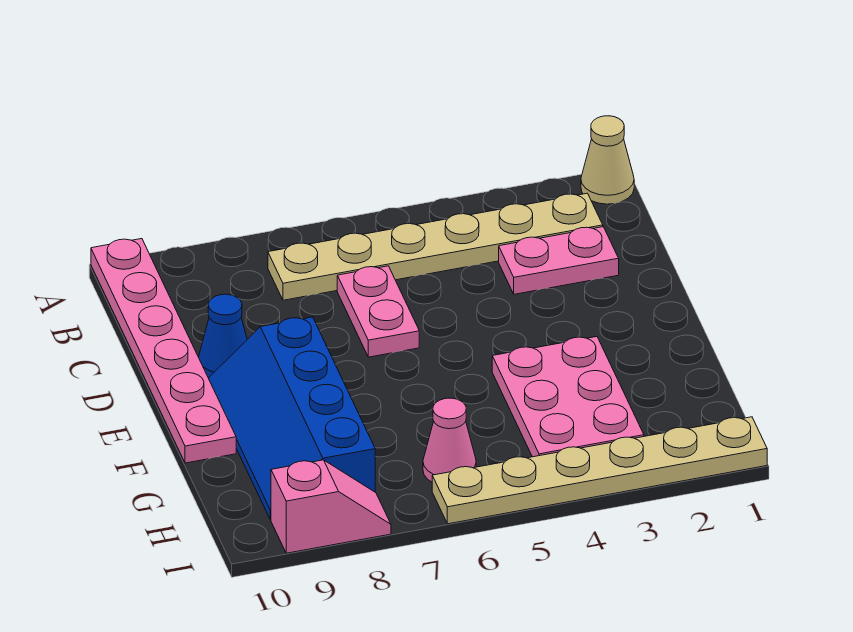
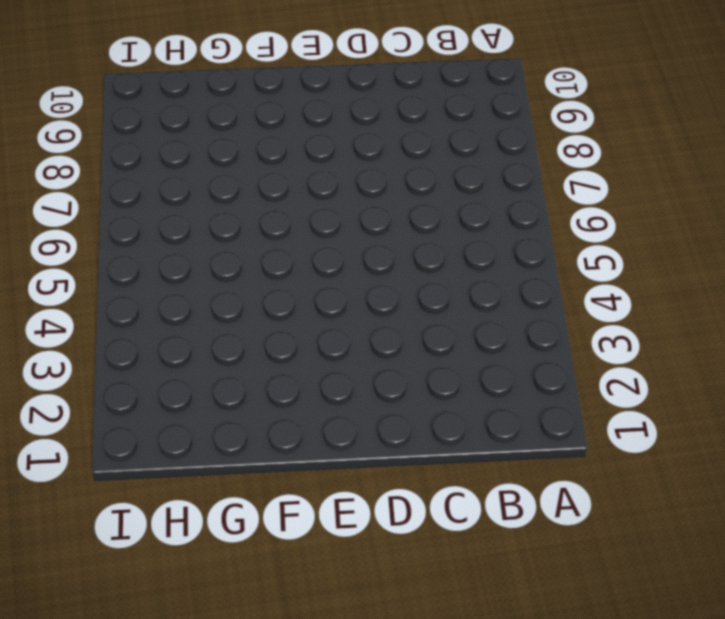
none -> tan cone A1 level 1
none -> pink plate A10:F10 level 1

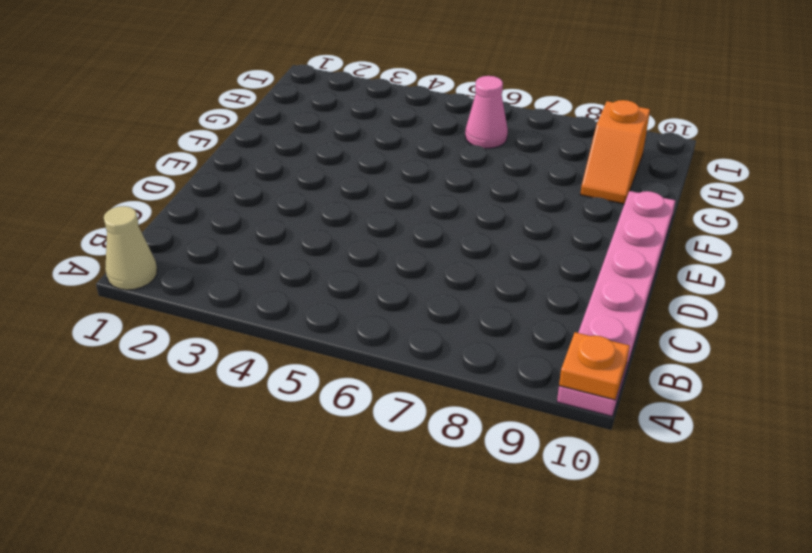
orange plate A10 level 2 -> none
orange slope G9:H9 level 1 top H -> blue slope E8:H9 level 1 top 8
none -> tan plate B2:B7 level 1
none -> pink plate C2:C3 level 1

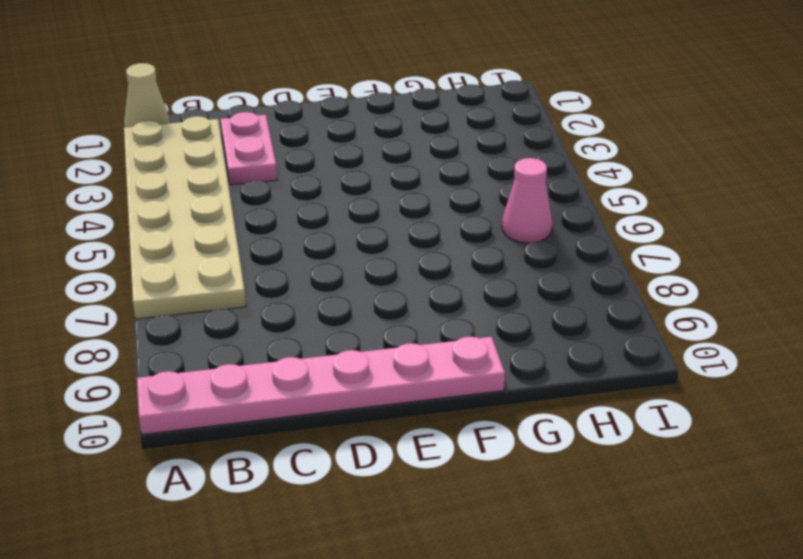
tan plate A2:B7 level 1 -> tan plate B2:B7 level 1
none -> pink plate C6:D6 level 1
none -> blue cone D9 level 1

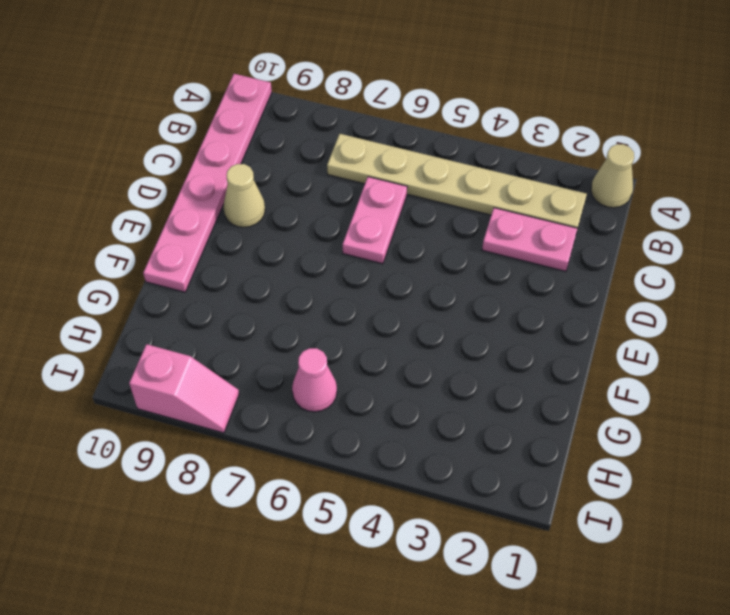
tan cone D9 level 1 -> blue cone D9 level 1
none -> blue slope E8:H9 level 1 top 8
none -> pink plate F3:H4 level 1

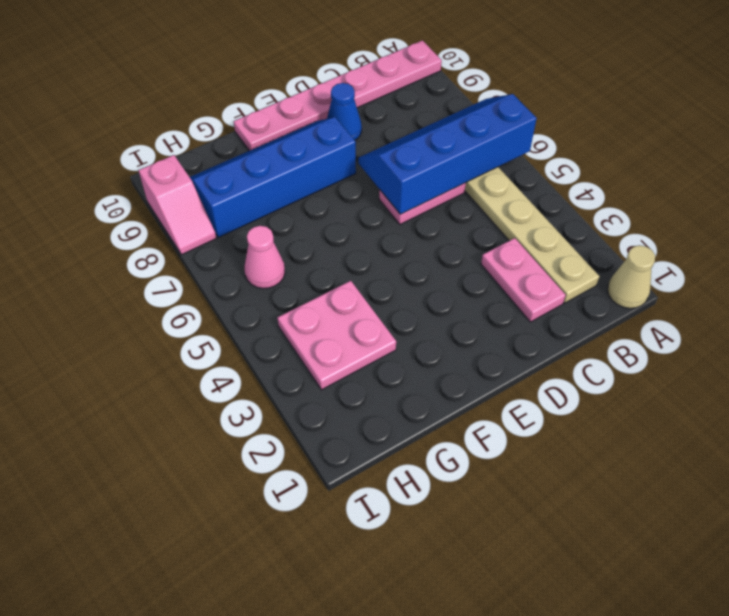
blue slope A6:D7 level 2 top 6 -> none
pink plate G3:H4 level 1 -> pink plate F3:H4 level 1
none -> tan plate I1:I6 level 1

